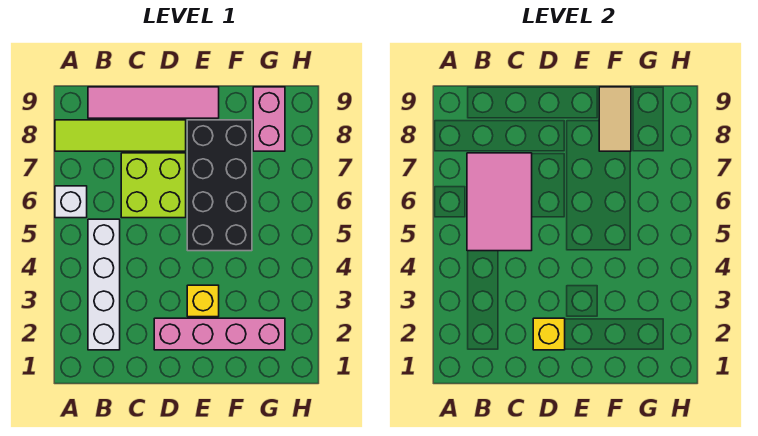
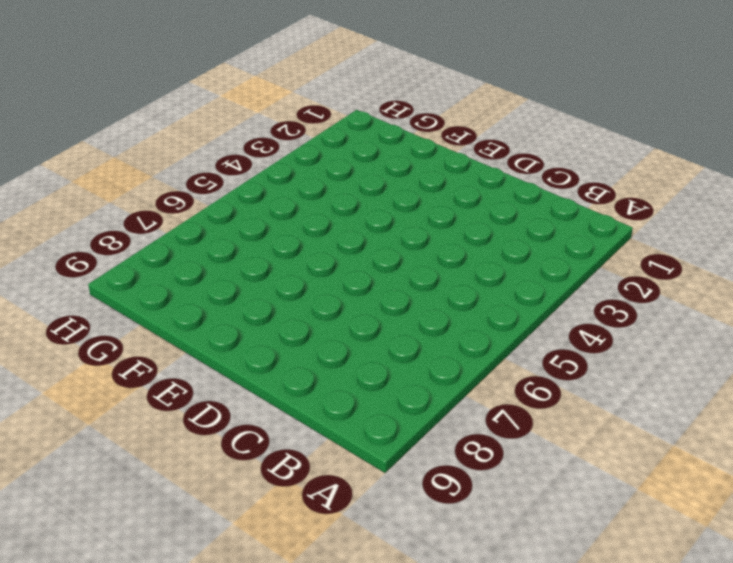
none -> white brick A6 level 1
none -> lime tile A8:D8 level 1
none -> white brick B2:B5 level 1

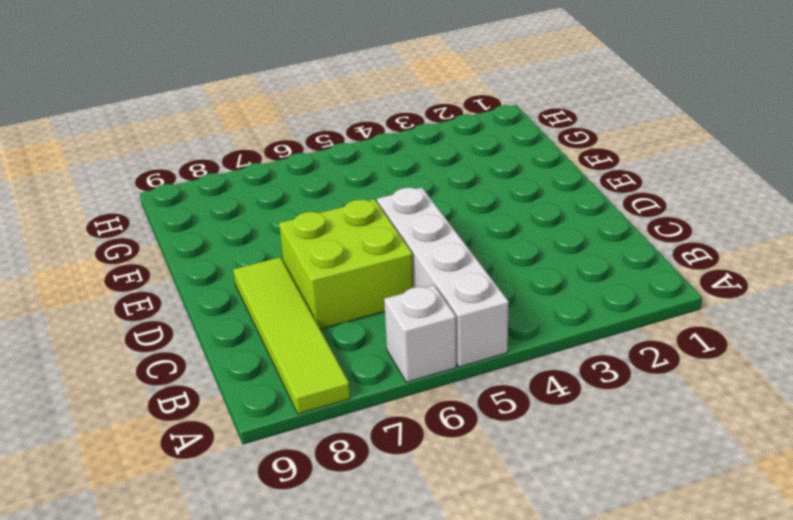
white brick A5:D5 level 1 -> white brick B2:B5 level 1
none -> pink tile B9:E9 level 1
none -> pink brick D2:G2 level 1
none -> yellow brick E3 level 1

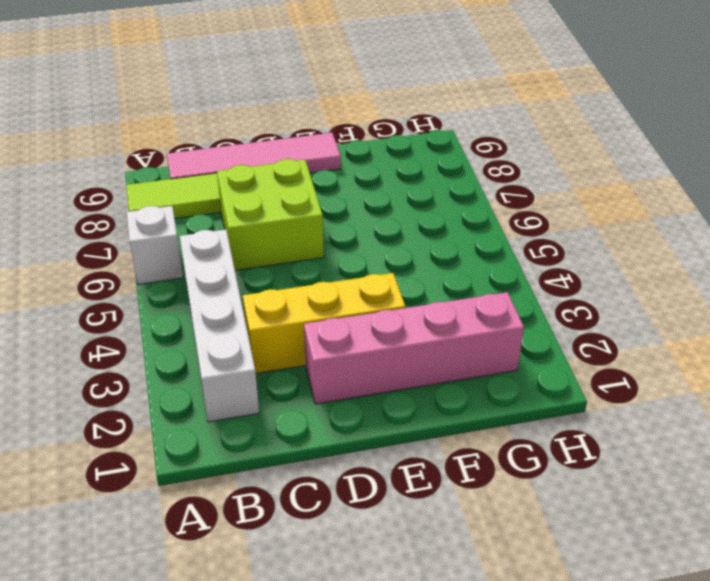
yellow brick C3:E3 level 1 -> yellow brick E3 level 1
none -> black brick E5:F8 level 1
none -> pink brick G8:G9 level 1
none -> pink tile B5:C7 level 2

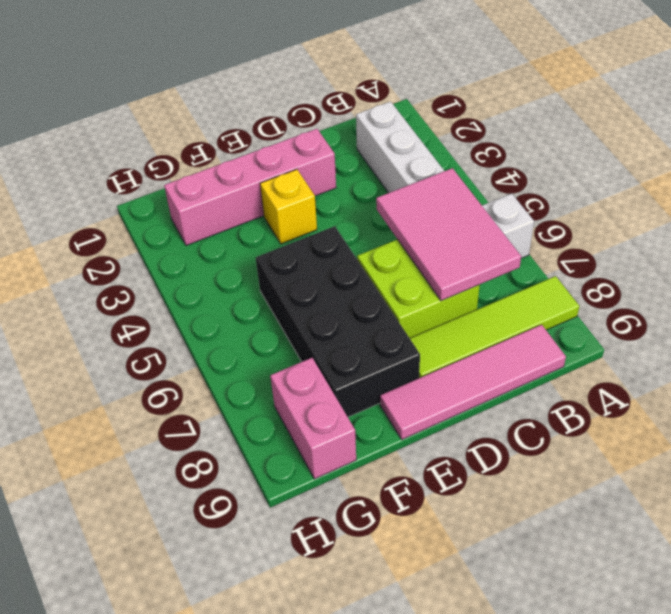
none -> yellow brick D2 level 2
none -> tan tile F8:F9 level 2

